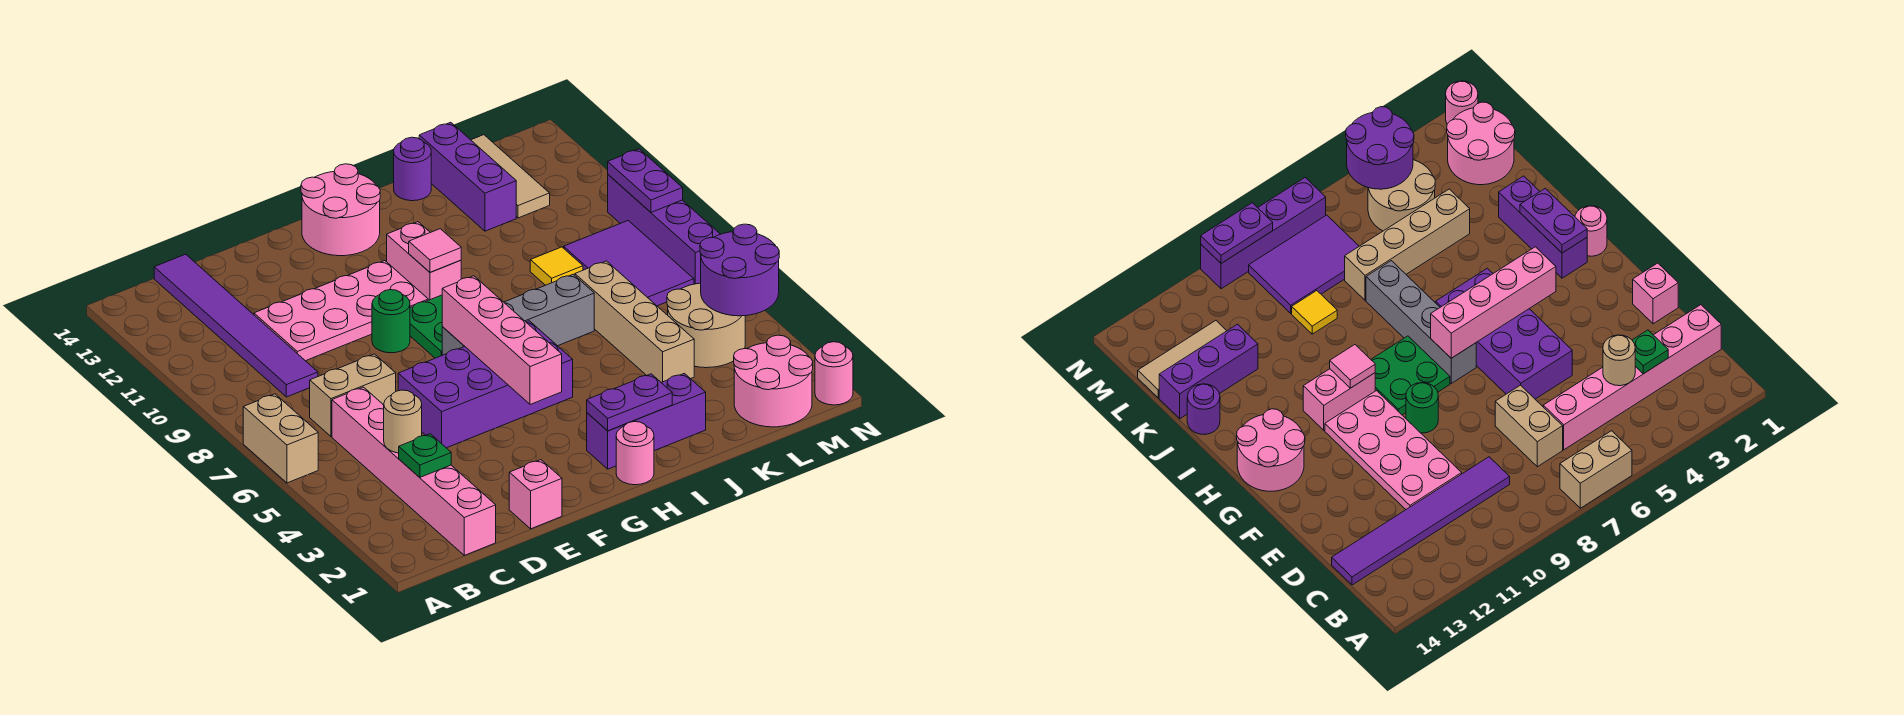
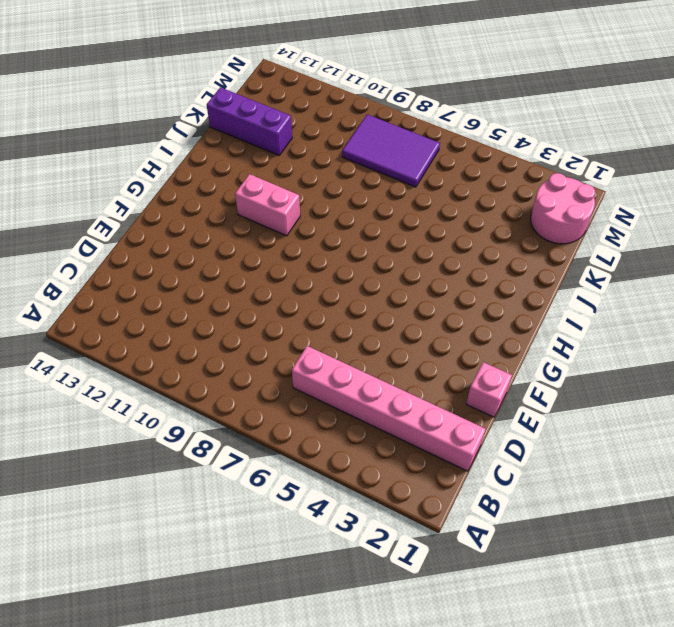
none -> tan brick A6:A7 level 1
none -> tan brick C7:D7 level 1
none -> purple tile C9:C14 level 1
none -> pink plate D10:G11 level 1

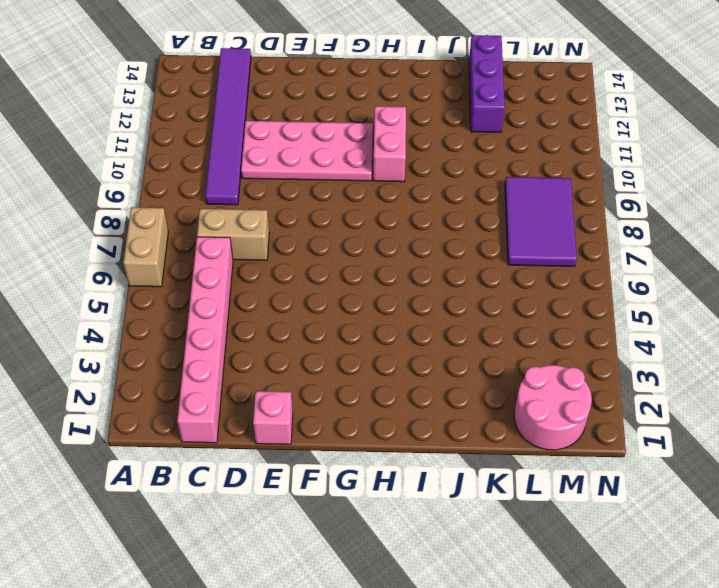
none -> purple brick E5:H6 level 1
none -> green round brick F9 level 1
none -> grey brick G7:J7 level 1
none -> green plate G8:H9 level 1

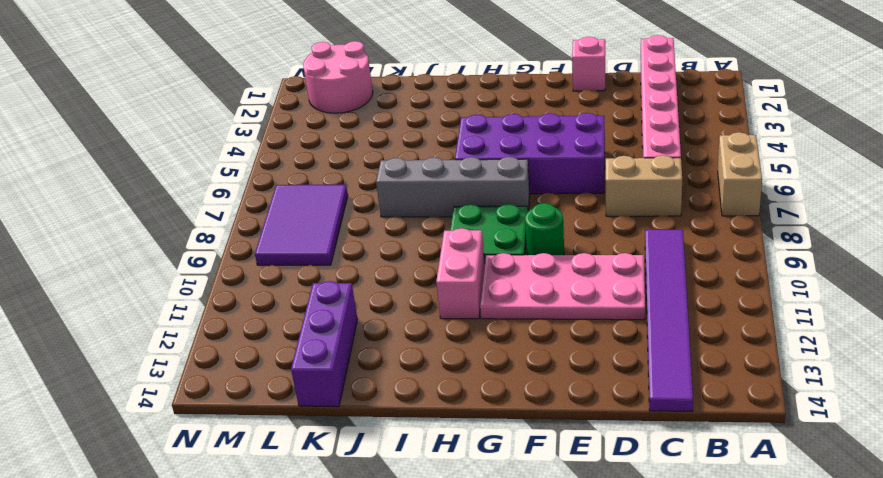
none -> pink round brick G13:H14 level 1
none -> pink round brick H1 level 1
none -> purple brick H2:J2 level 1
none -> purple round brick J14 level 1

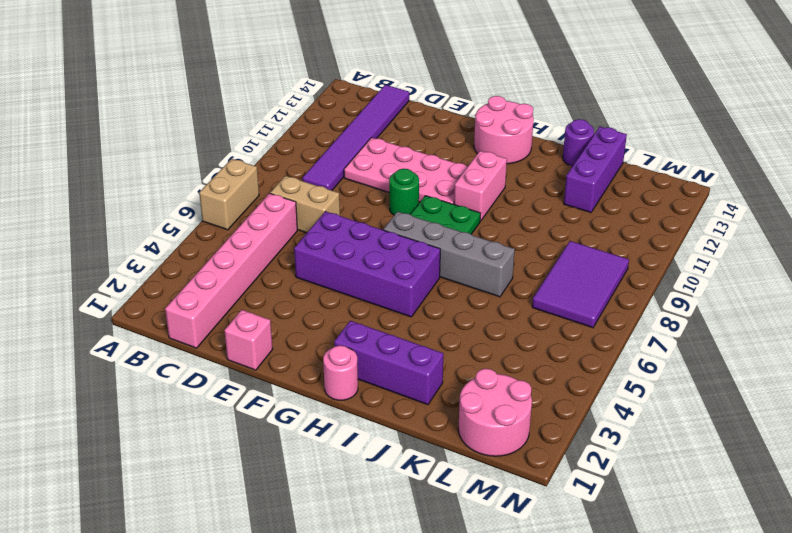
none -> tan brick K4:K7 level 1
none -> yellow tile K9 level 1
none -> tan round brick L4:M5 level 1
none -> tan tile L12:L14 level 1

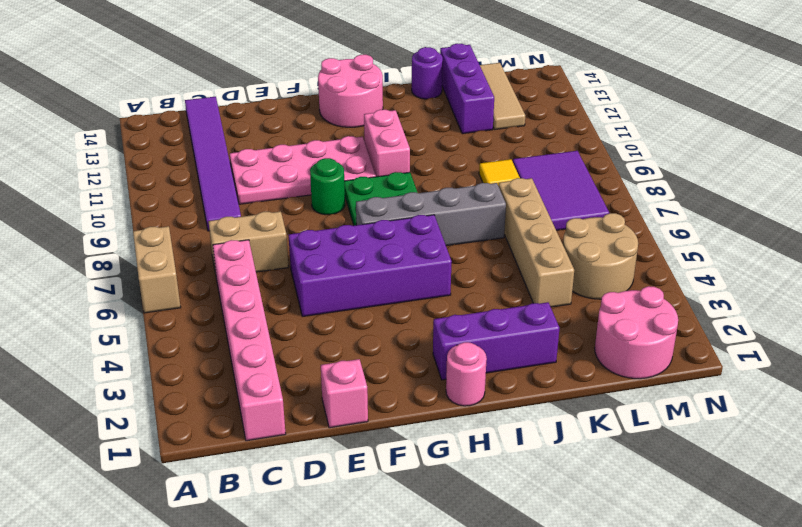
none -> pink round brick N1 level 1
none -> purple brick N7:N10 level 1
none -> green plate C3 level 2
none -> tan round brick C4 level 2

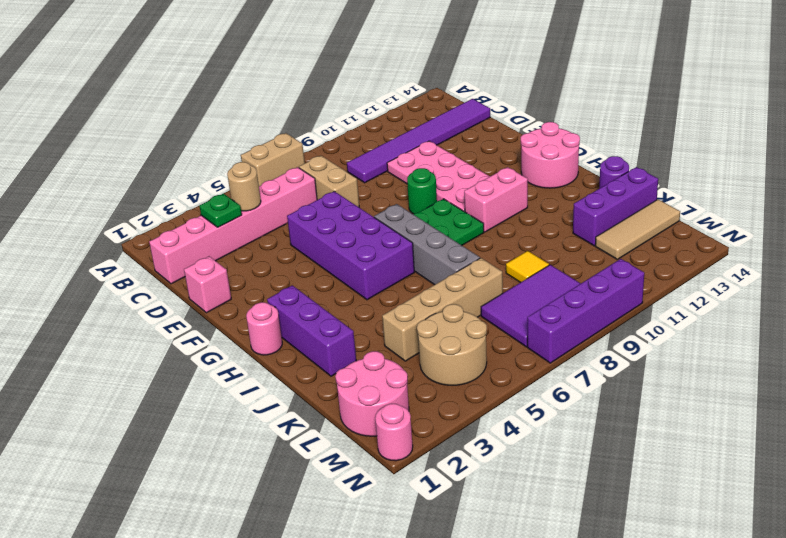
none -> pink brick G4:G7 level 2
none -> purple plate H2:I2 level 2
none -> pink tile H10 level 2
none -> purple round brick M4:N5 level 2

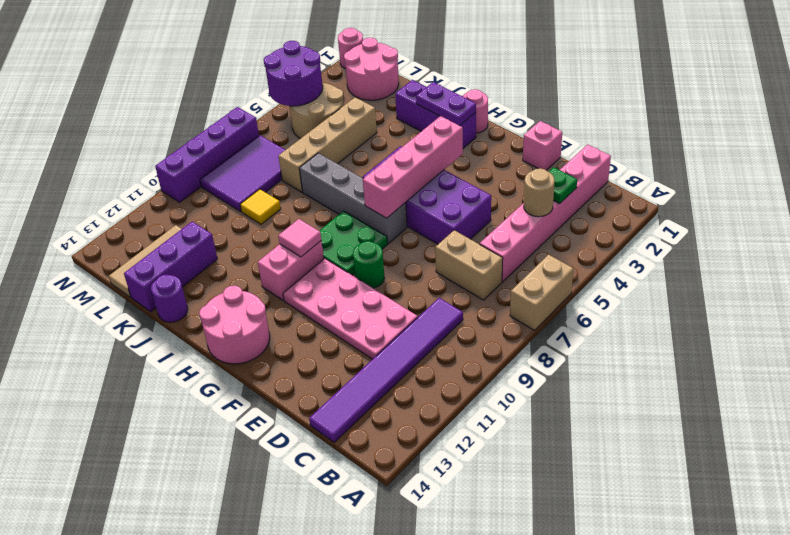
none -> purple plate N9:N10 level 2

